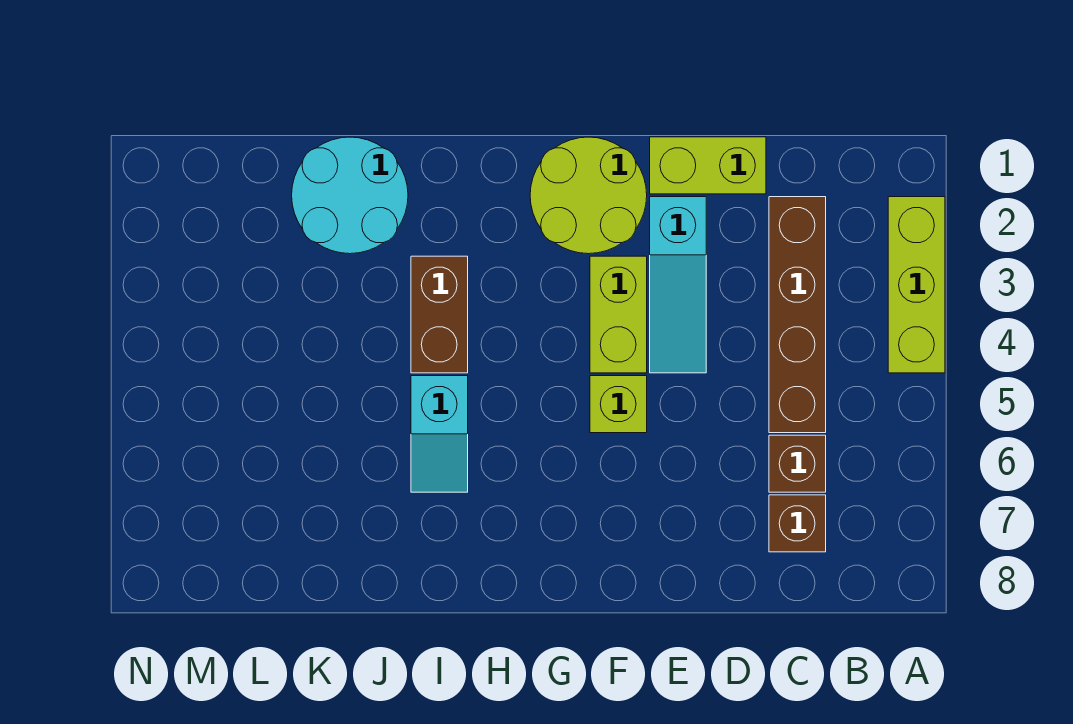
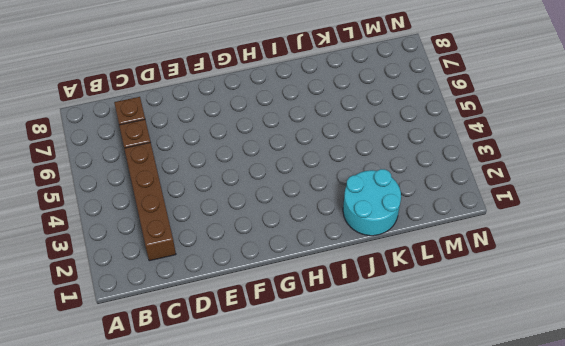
none -> lime brick A2:A4 level 1
none -> lime brick D1:E1 level 1
none -> cyan slope E2:E4 level 1 top 2

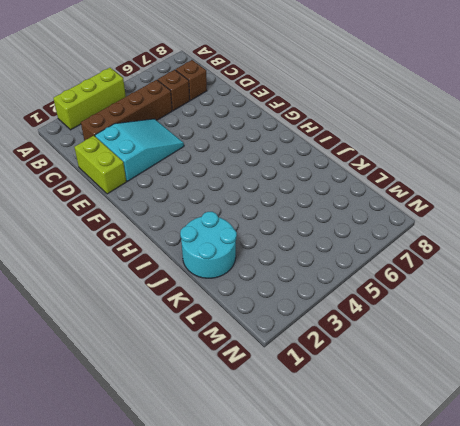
cyan slope D2:E4 level 1 top 2 -> cyan slope E2:E4 level 1 top 2
none -> lime round brick F1:G2 level 1
none -> lime brick F3:F4 level 1
none -> lime brick F5 level 1

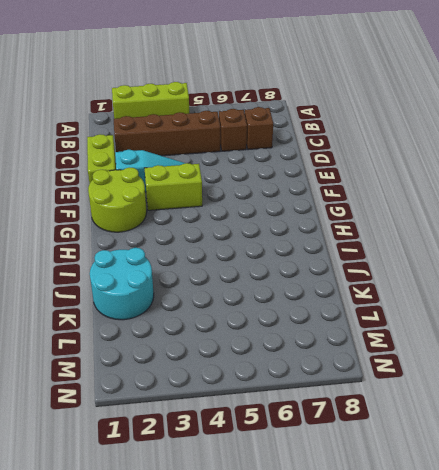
none -> lime brick F5 level 1
none -> brown brick I3:I4 level 1
none -> cyan slope I5:I6 level 1 top 5

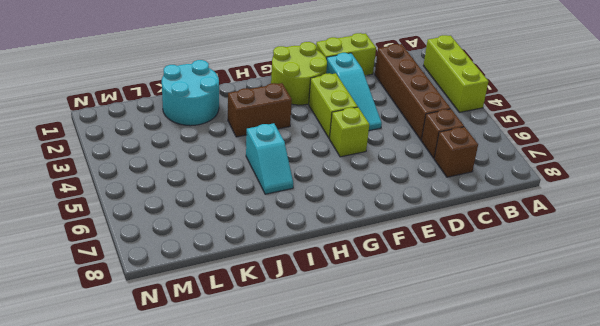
brown brick H3:I3 level 1 -> brown brick I3:I4 level 1

